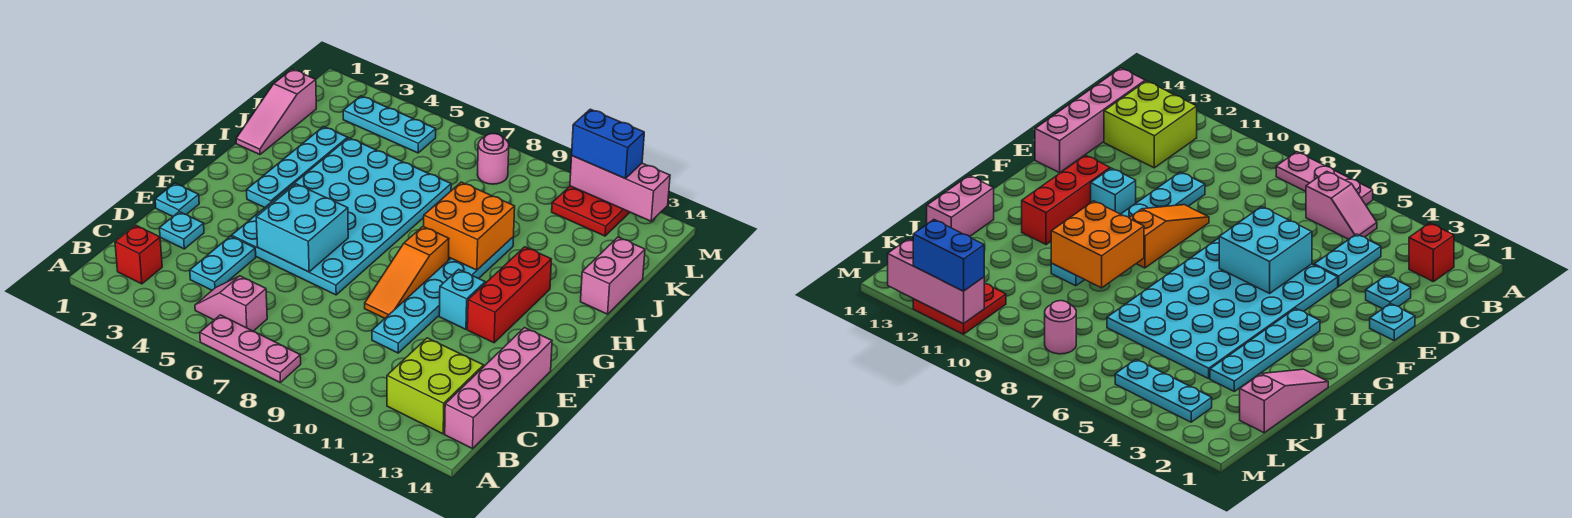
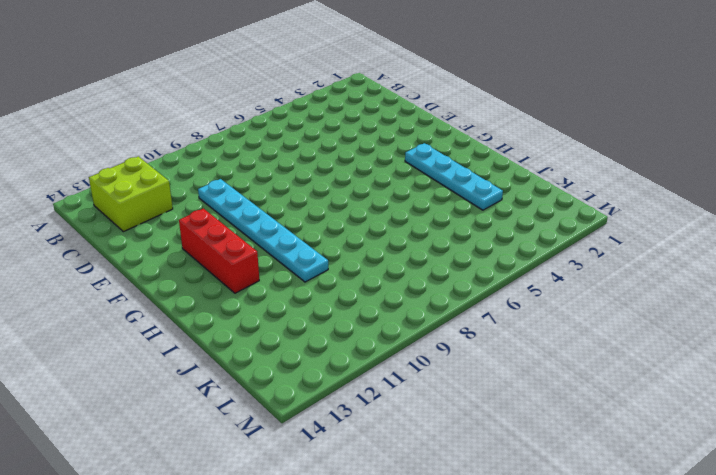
none -> pink plate A6:A8 level 1
none -> red brick B2 level 1
none -> pink slope B5:B6 level 1 top 6

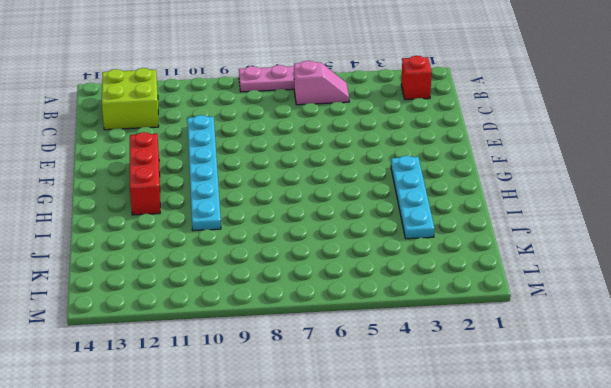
none -> pink brick B14:E14 level 1
none -> cyan plate C4:D4 level 1
none -> cyan plate D2 level 1

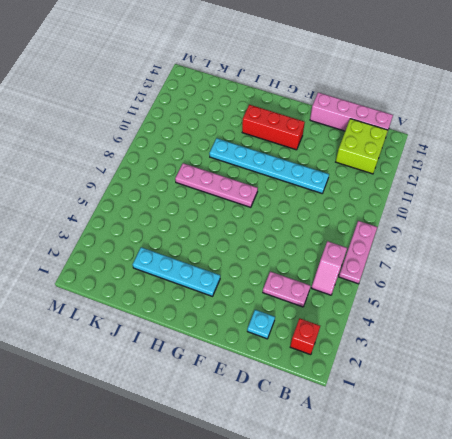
pink plate C4:D4 level 1 -> cyan plate C4:D4 level 1
pink plate G8:J8 level 1 -> none
none -> cyan plate E1 level 1
none -> cyan plate E4:J7 level 1
none -> orange slope E9:G9 level 1 top G

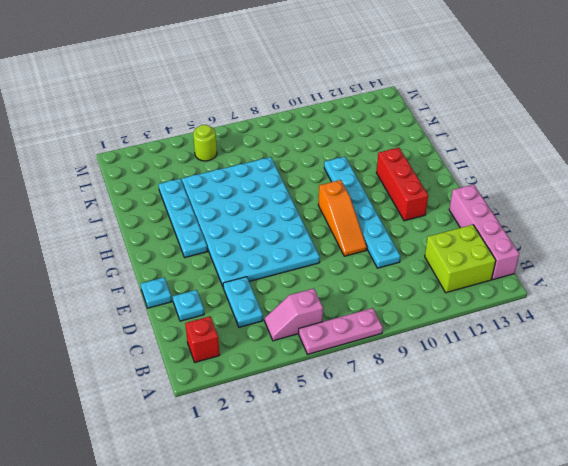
lime round brick L5 level 1 -> cyan plate L3:L5 level 1
none -> cyan brick F11 level 1
none -> pink slope I1:K1 level 1 top K
none -> pink brick I14:J14 level 1

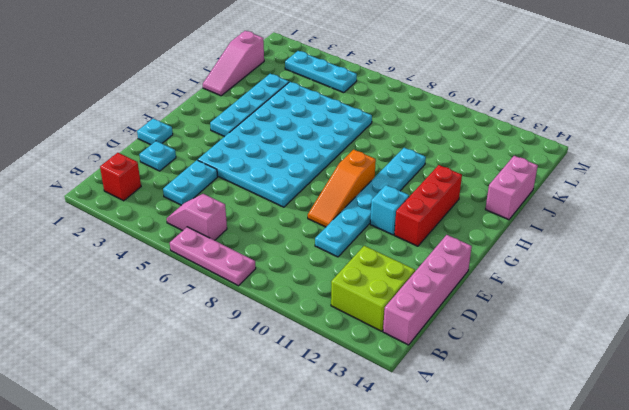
none -> pink round brick L8 level 1
none -> red plate L11:M12 level 1
none -> cyan brick E5:F6 level 2

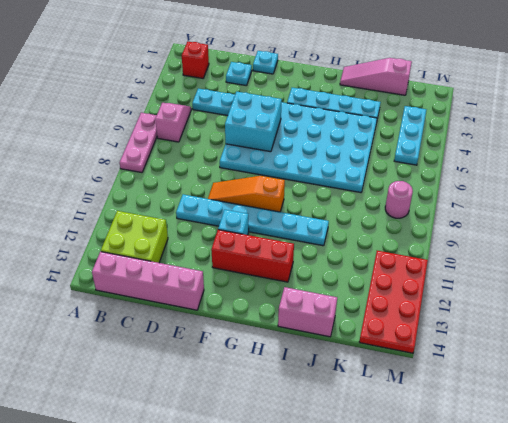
red plate L11:M14 level 1 -> red plate L11:M12 level 1
none -> orange brick H9:I10 level 2
none -> pink brick M11:M13 level 2
none -> blue brick M11:M12 level 3

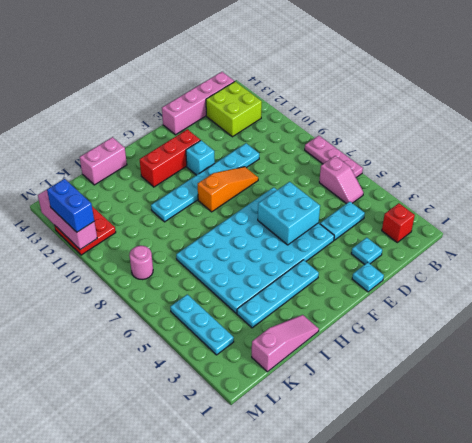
none -> orange brick H9:I10 level 2

